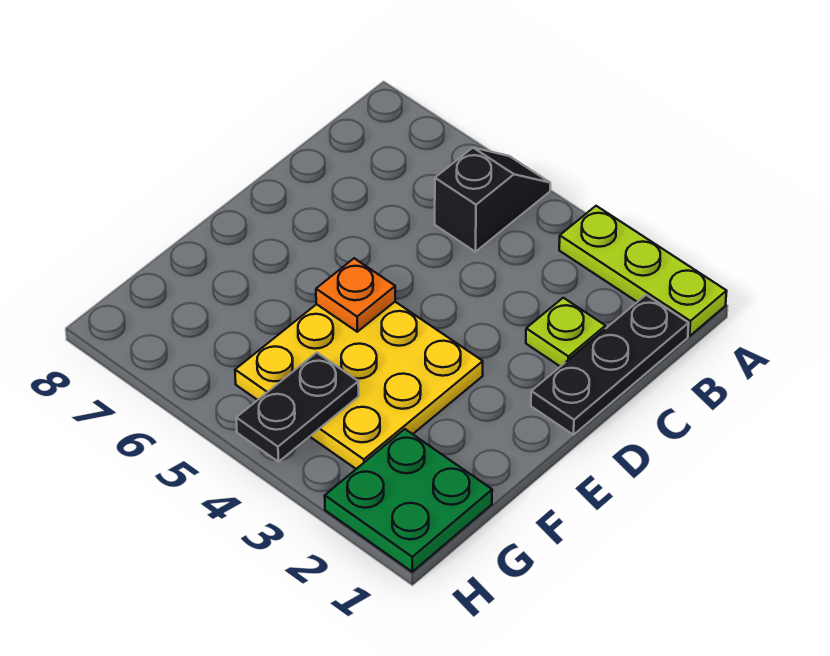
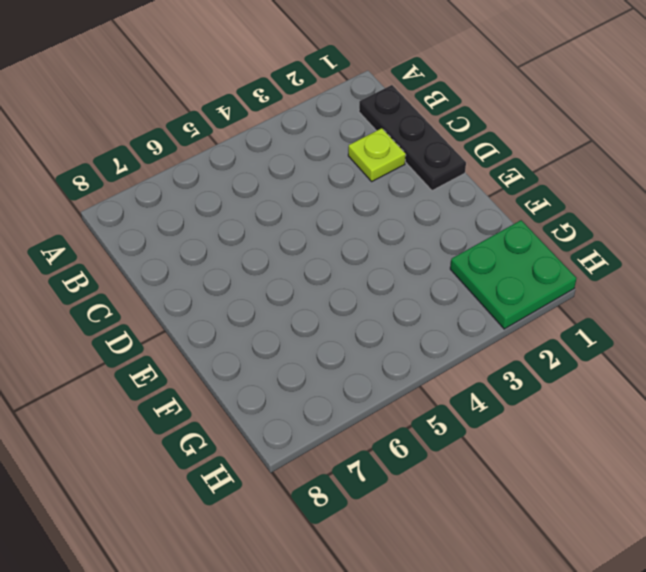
none -> lime plate A1:A3 level 1
none -> black slope A5:B5 level 1 top B

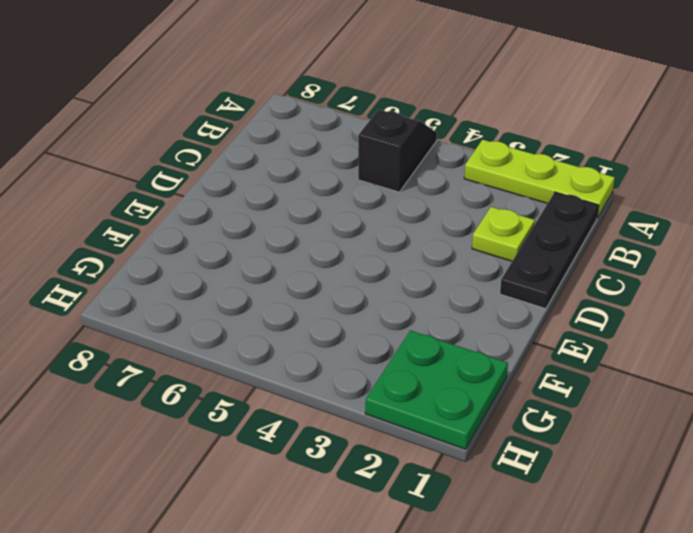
none -> yellow plate E3:G5 level 1
none -> orange plate E5 level 2

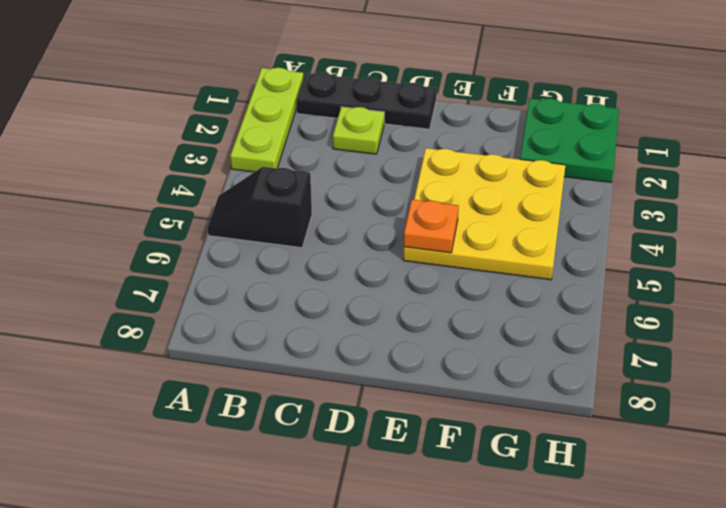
none -> black plate G4:H4 level 2

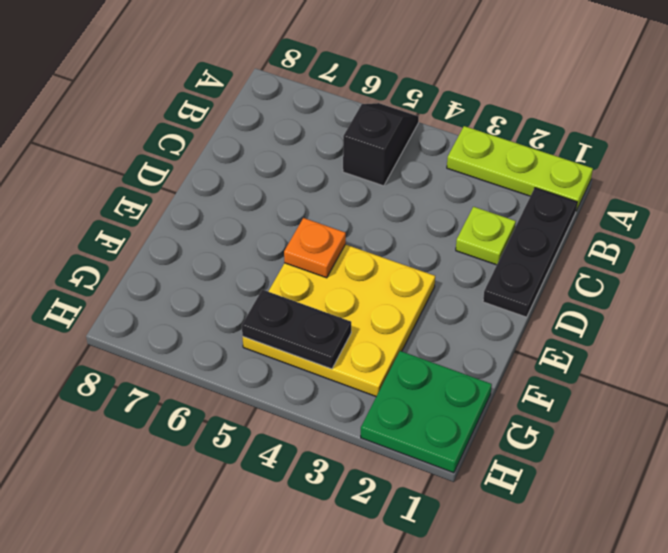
black plate G4:G5 level 2 -> black plate G4:H4 level 2

